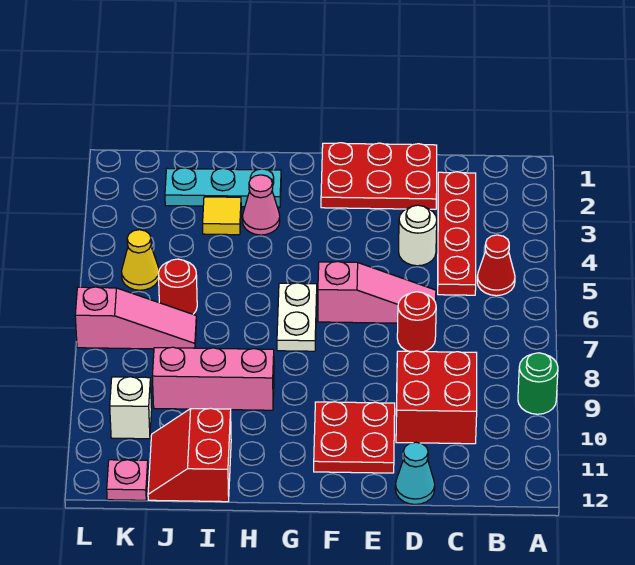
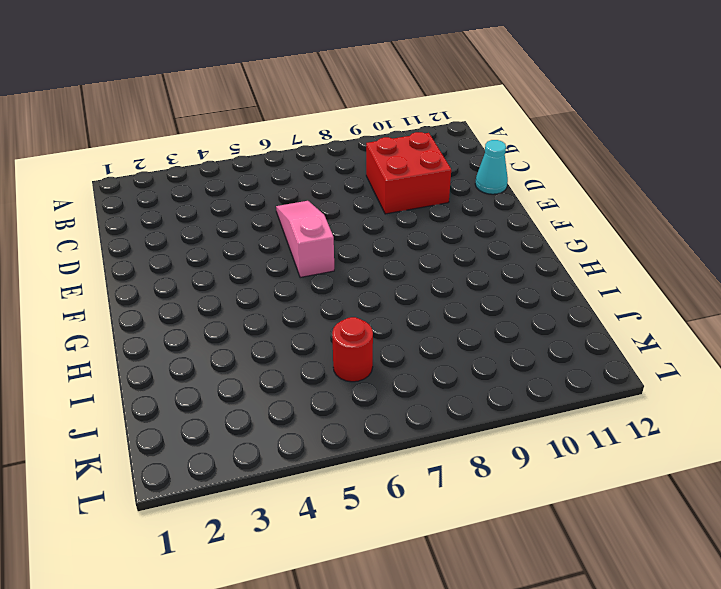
none -> green round brick A9 level 1
none -> red cone B5 level 1
none -> red plate C2:C5 level 1

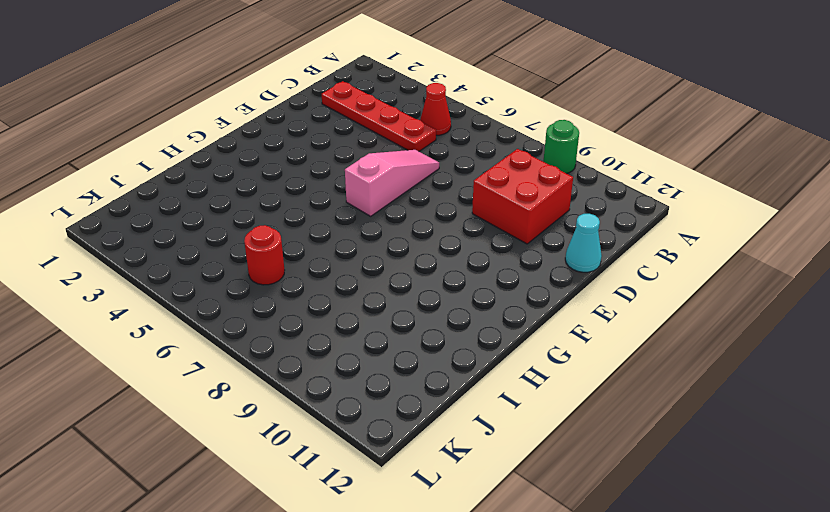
none -> red plate D1:F2 level 1
none -> white round brick D4 level 1
none -> red round brick D7 level 1

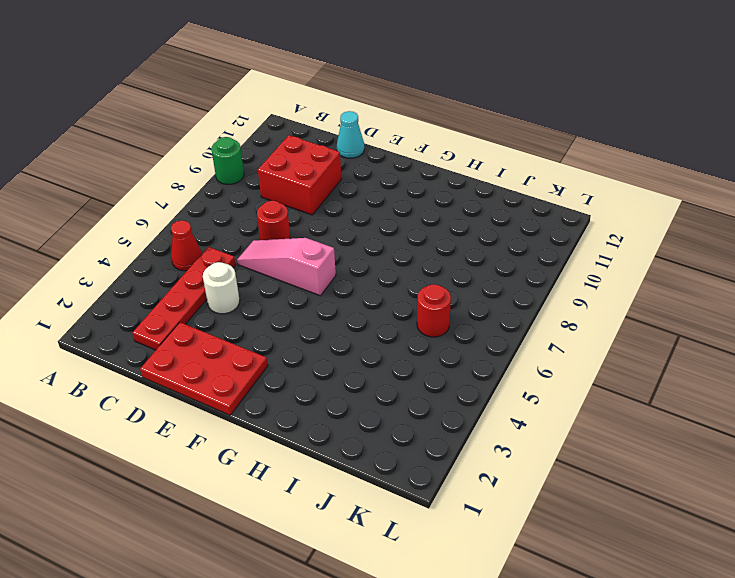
none -> red plate E10:F11 level 1
none -> white plate G6:G7 level 1
none -> cyan plate H2:J2 level 1

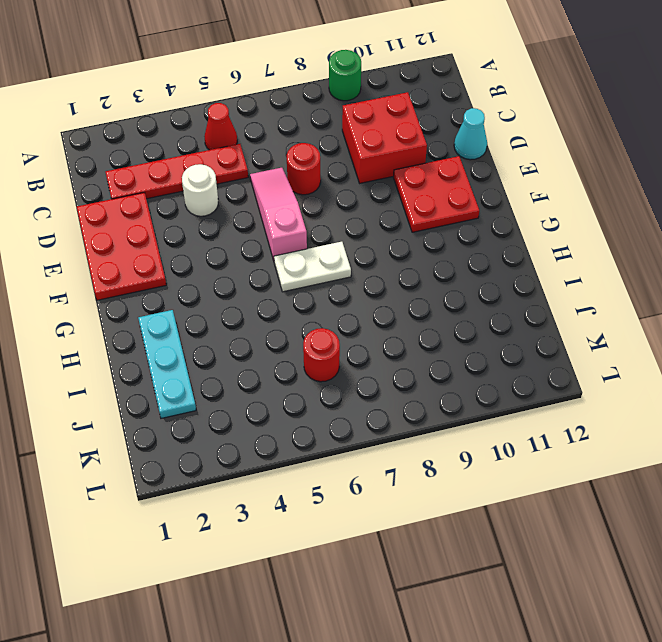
none -> pink cone H3 level 1
none -> pink brick H9:J9 level 1
none -> yellow tile I3 level 1

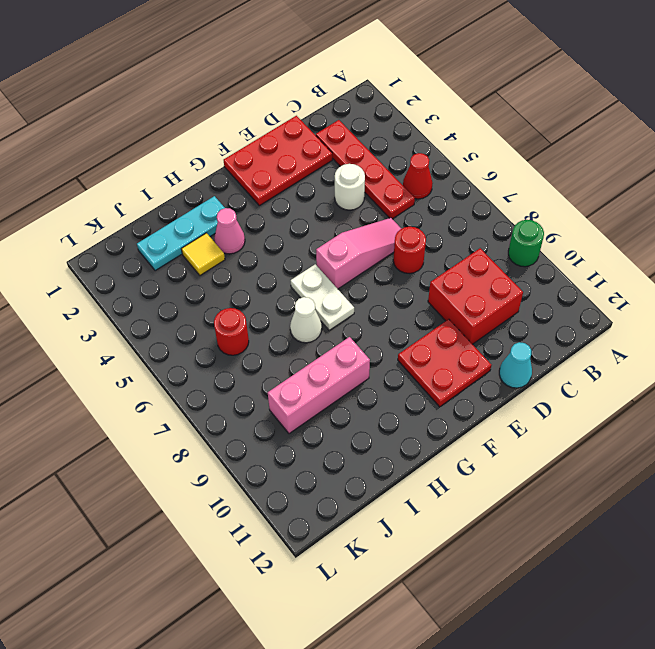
white cone H7 level 1 -> none
none -> red slope I11:J12 level 1 top I
none -> pink slope J7:L7 level 1 top L
none -> yellow cone K5 level 1

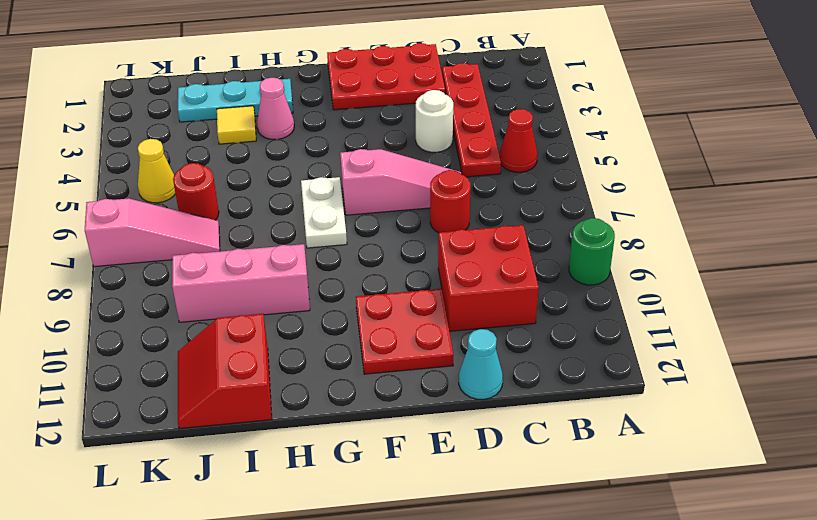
none -> white brick K10 level 1
none -> pink plate K12 level 1

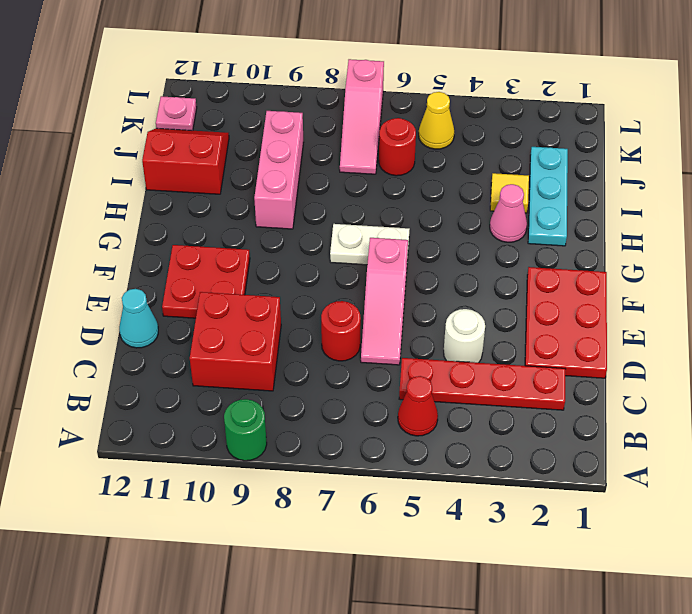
none -> white brick K10 level 1

